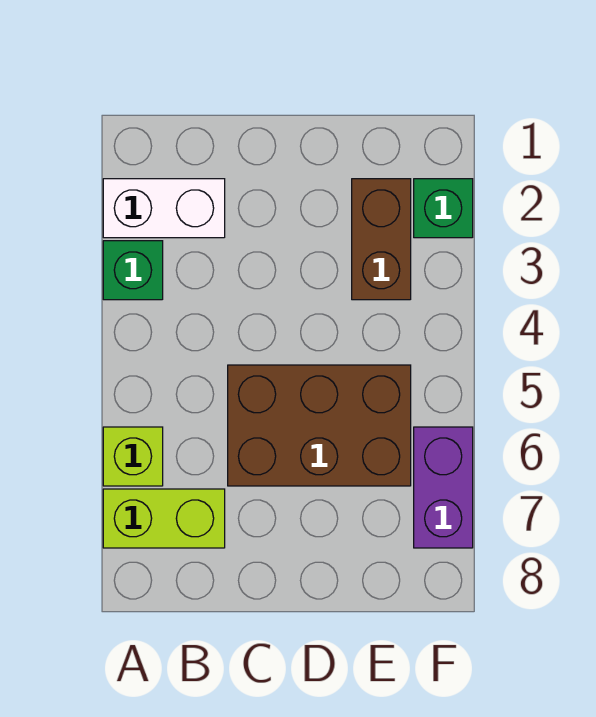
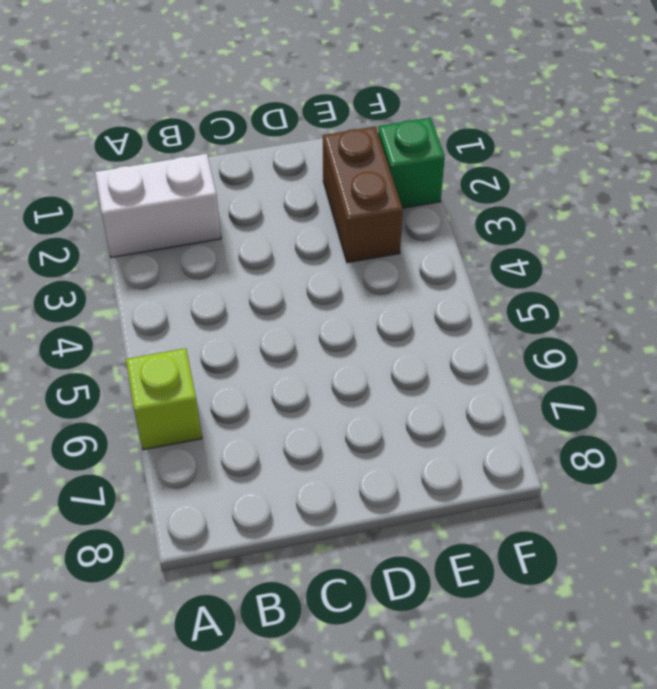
none -> green brick A3 level 1
none -> lime brick A7:B7 level 1

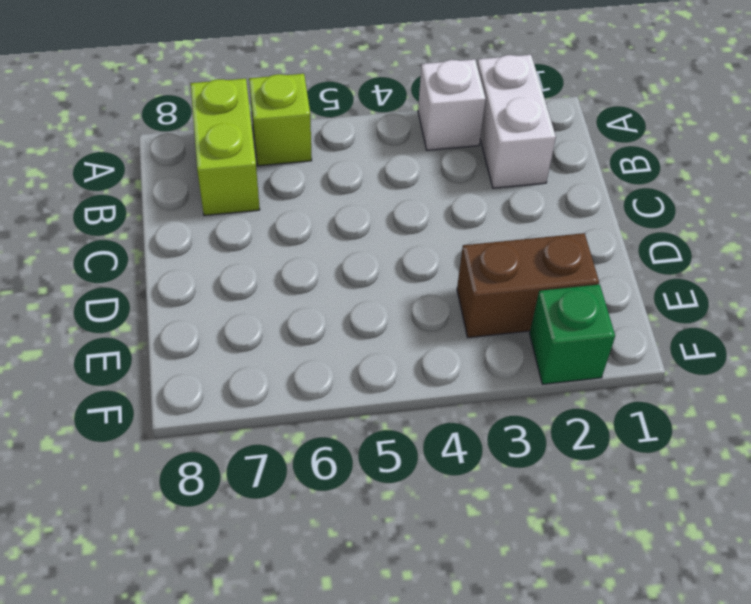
white brick A3 level 1 -> green brick A3 level 1
none -> brown brick C5:E6 level 1
none -> purple brick F6:F7 level 1

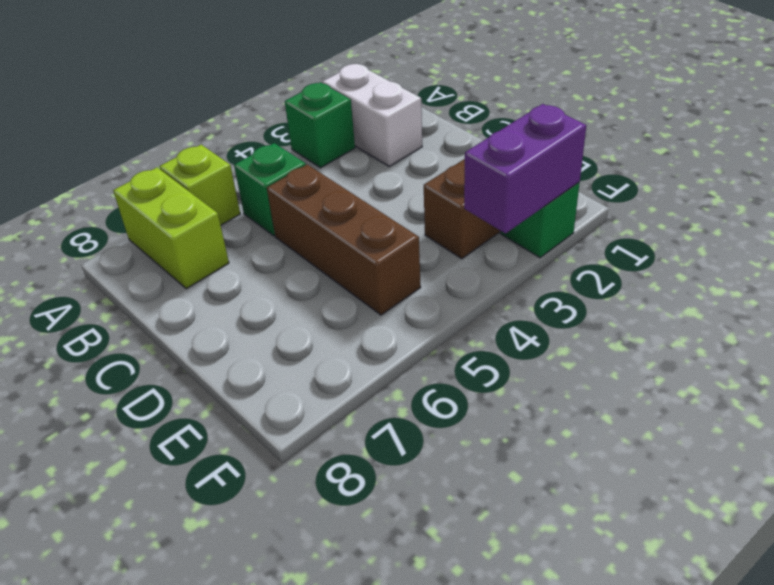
green brick B5 level 1 -> none
brown brick C5:E5 level 1 -> brown brick C5:E6 level 1
purple brick F2:F3 level 2 -> purple brick F6:F7 level 1

